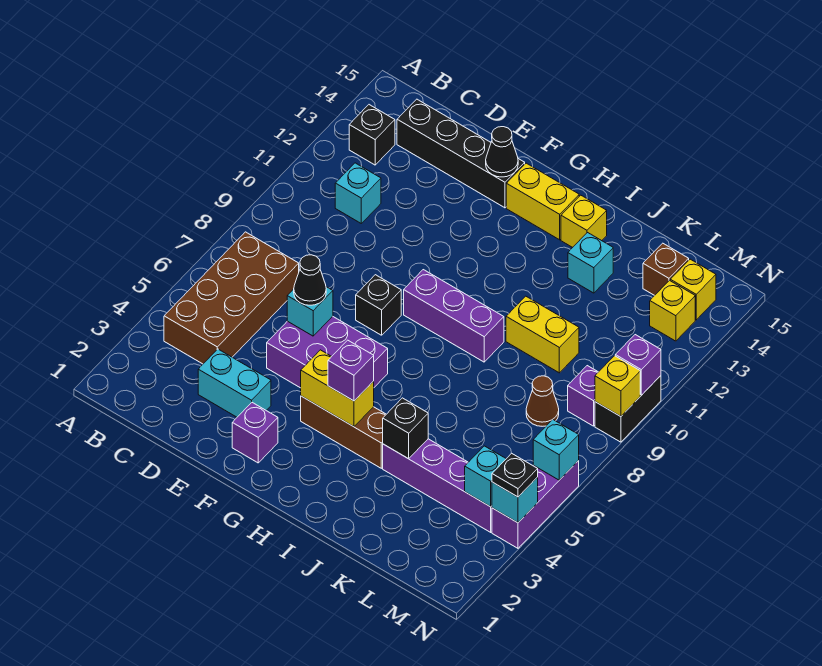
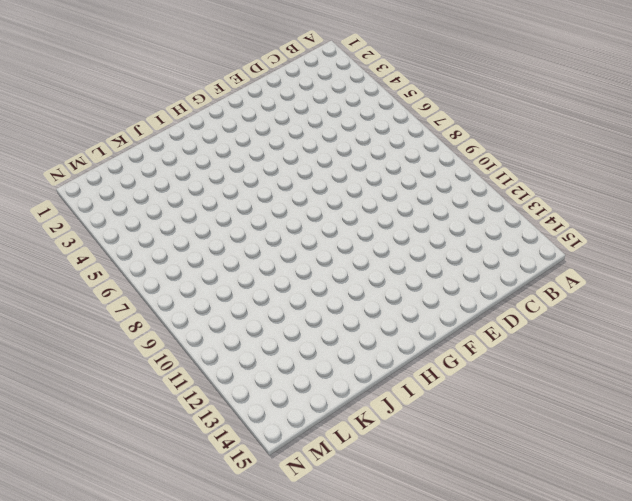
none -> brown brick B4:C7 level 1
none -> black brick B13 level 1
none -> cyan brick C11 level 1
none -> black brick C14:F14 level 1

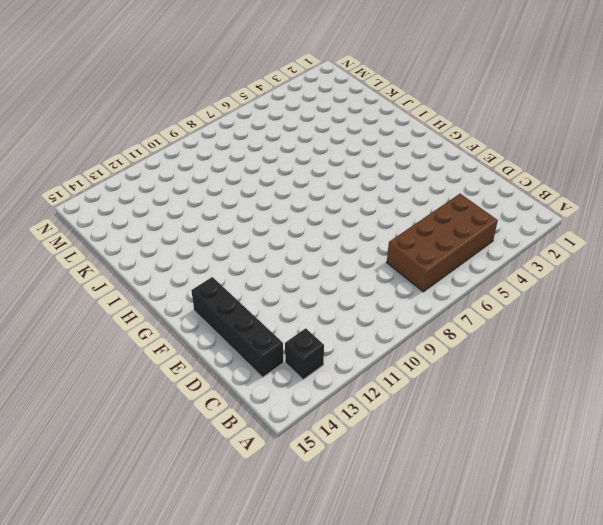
none -> cyan brick C11 level 1
none -> cyan brick D3:E3 level 1
none -> purple brick E5:G6 level 1
none -> purple brick F2 level 1

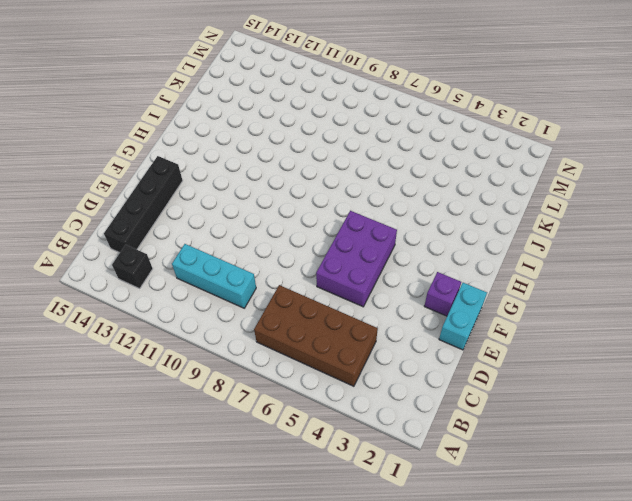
cyan brick C9:C11 level 1 -> cyan brick C11 level 1
cyan brick E1:F1 level 1 -> cyan brick D3:E3 level 1
none -> black brick F8 level 1
none -> brown brick G4:I4 level 1
none -> purple brick G9:I9 level 1
none -> yellow brick G14:H14 level 1

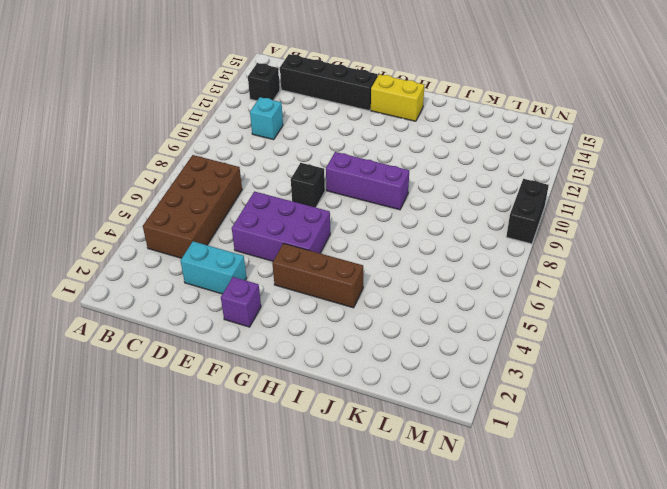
none -> yellow brick I14 level 1
none -> purple brick J4:M4 level 1
none -> yellow brick J10:K10 level 1
none -> cyan brick J13 level 1

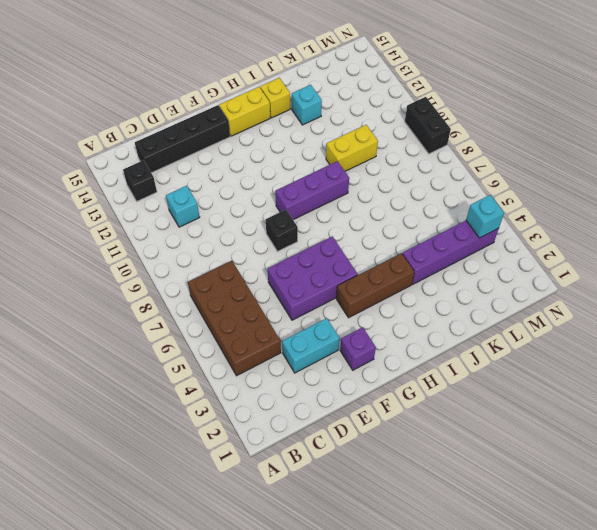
none -> brown cone L8 level 1
none -> brown brick L14 level 1
none -> purple brick M9 level 1
none -> yellow brick M13 level 1

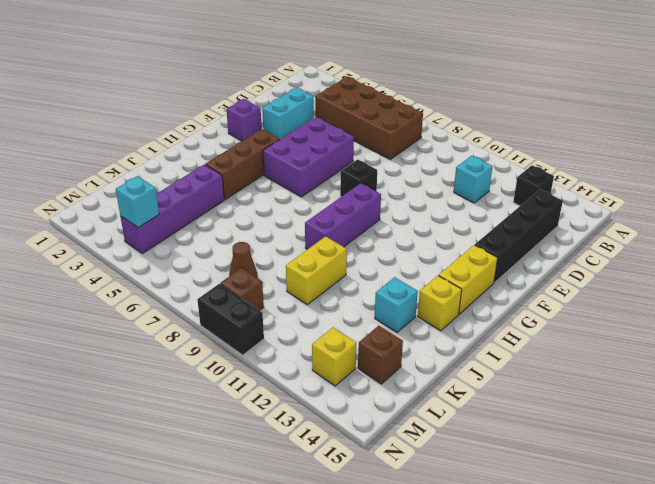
brown brick M9 level 1 -> purple brick M9 level 1
none -> yellow brick M14 level 1
none -> purple brick N4:N6 level 1
none -> cyan brick E6 level 2
none -> black cone F14 level 2

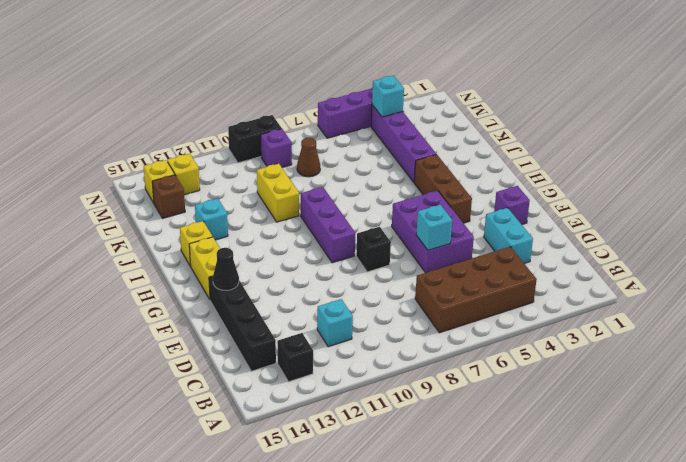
none -> yellow brick G4:H4 level 2
none -> black brick J4 level 2
none -> cyan brick N4 level 2
none -> cyan brick N6 level 2

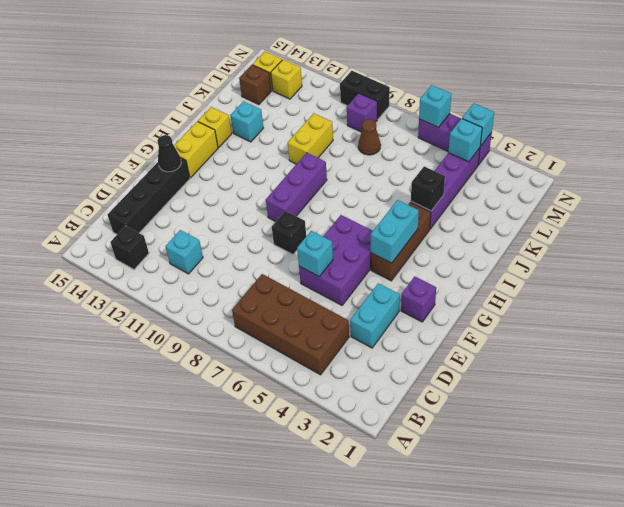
cyan brick G4:H4 level 2 -> yellow brick G4:H4 level 2
none -> yellow brick N9 level 2
none -> purple brick N10 level 2
none -> black cone E6 level 3
none -> purple brick H4 level 3

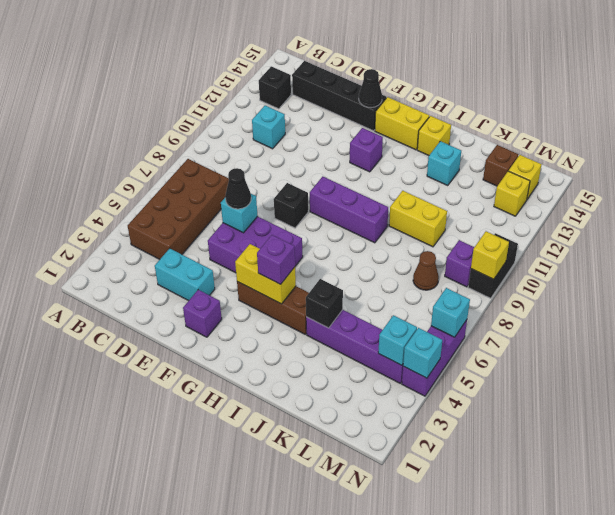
purple brick G12 level 1 -> purple brick N10 level 2
none -> black plate N4 level 3

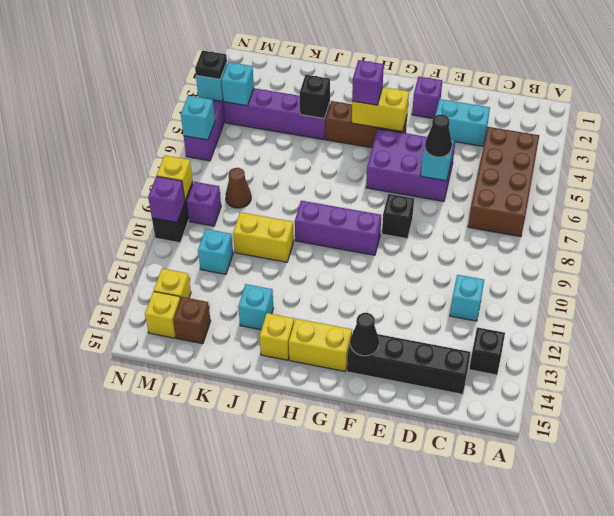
cyan brick L11 level 1 -> none

